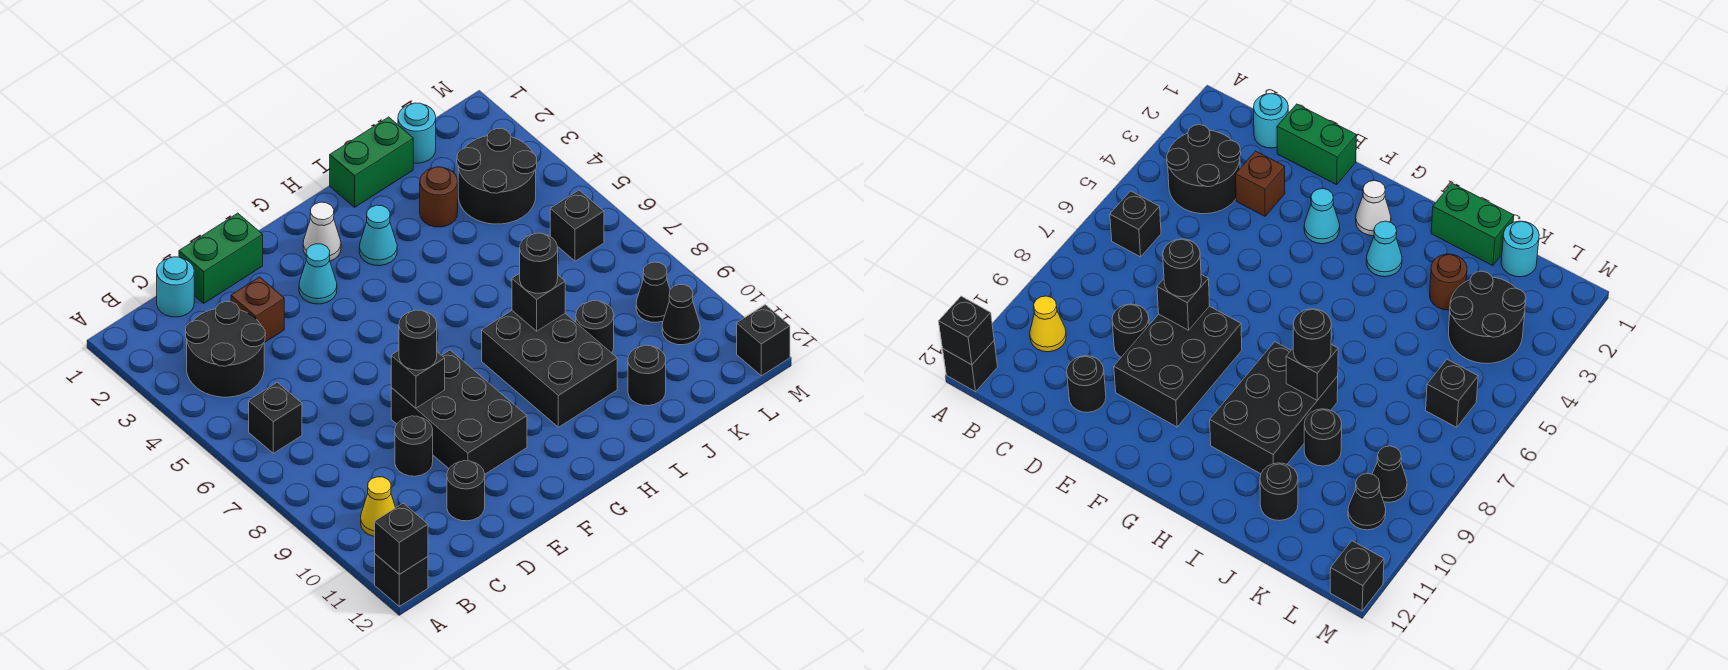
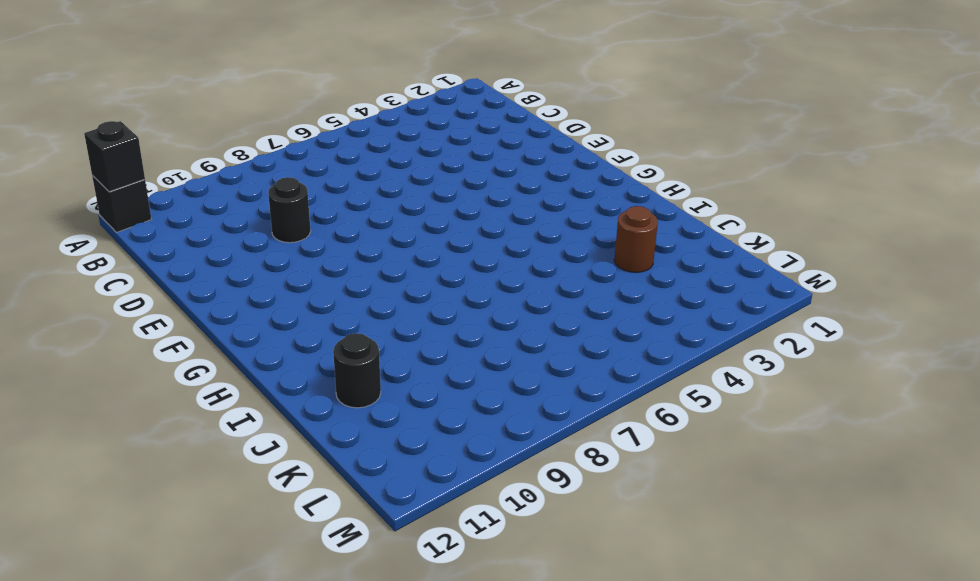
none -> black round brick B3:C4 level 1
none -> black brick B6 level 1
none -> yellow cone B10 level 1

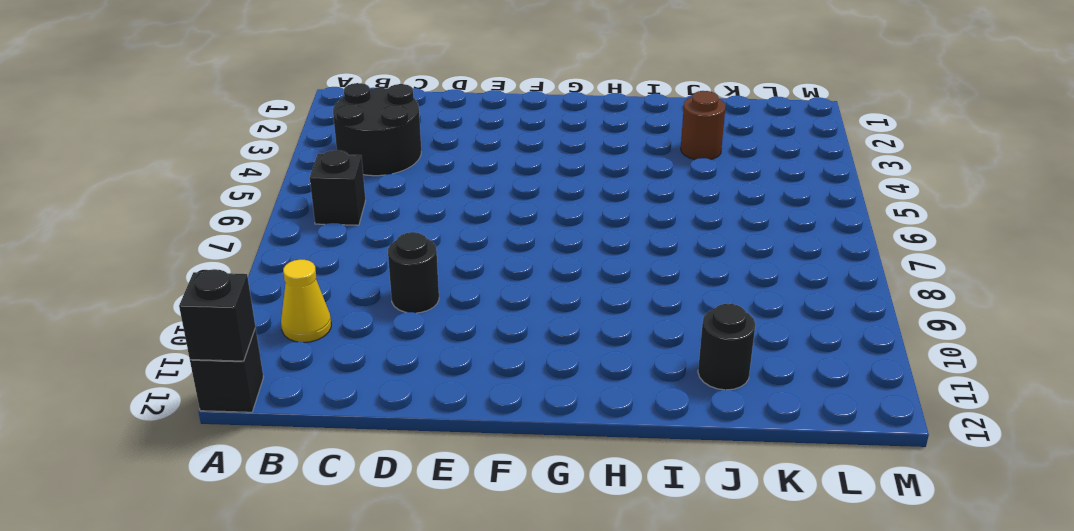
none -> cyan round brick C1 level 1
none -> green brick D1:E1 level 1
none -> brown brick D3 level 1

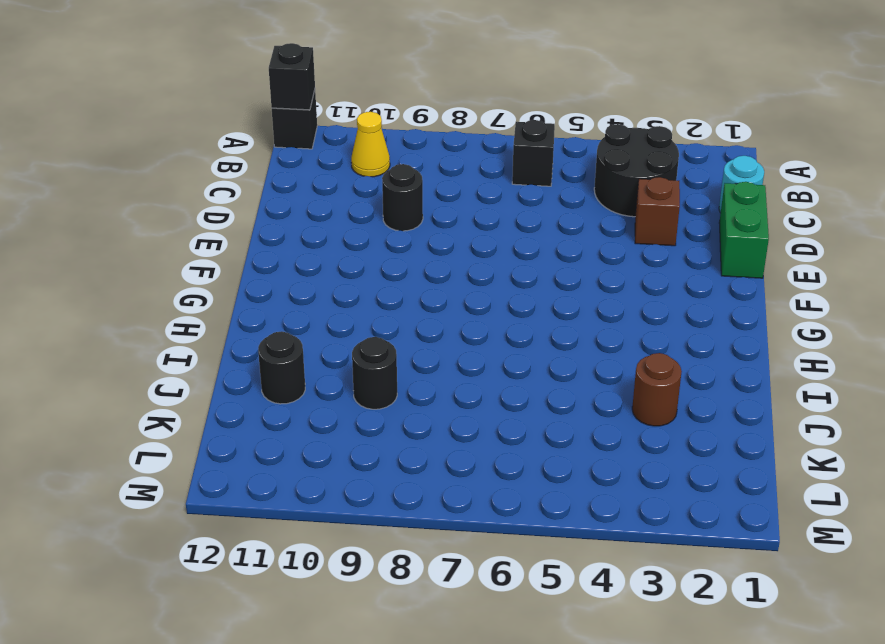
none -> black round brick D11 level 1
none -> black brick E8:F10 level 1
none -> cyan cone F3 level 1

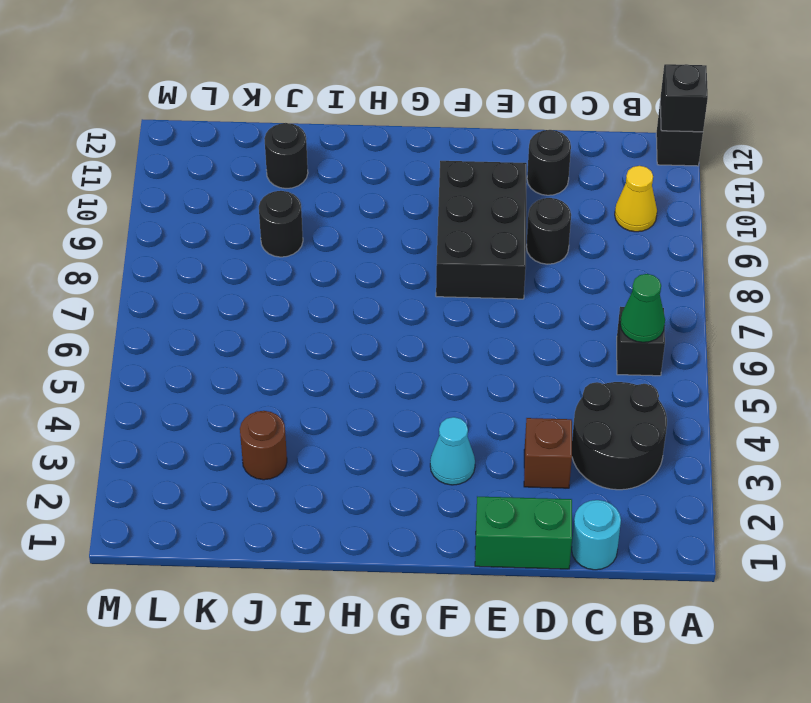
green cone B6 level 2 -> none
none -> white cone G2 level 1
none -> cyan cone H3 level 1
none -> black brick H8:I10 level 1

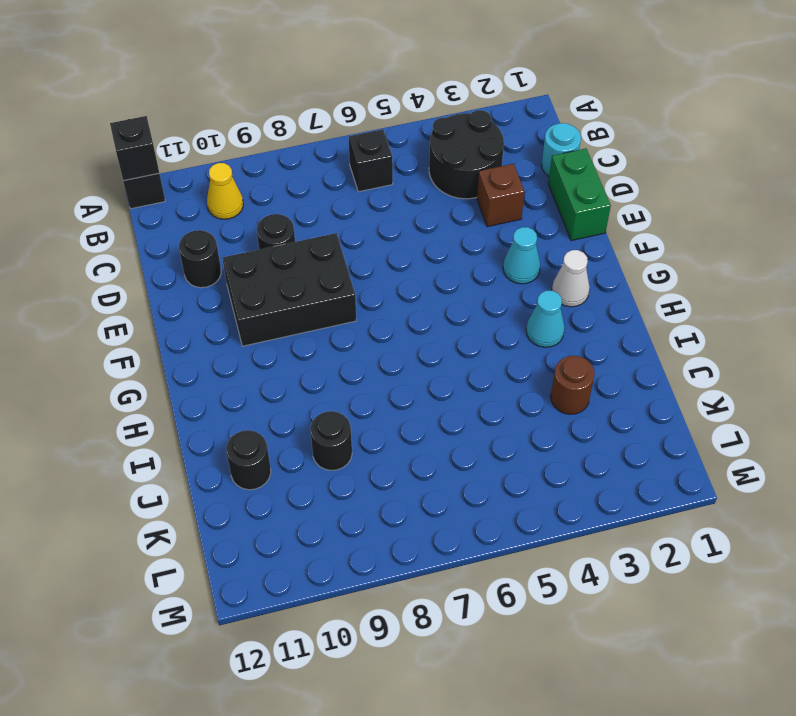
none -> black brick H8:I10 level 1
none -> green brick I1:J1 level 1
none -> cyan round brick K1 level 1

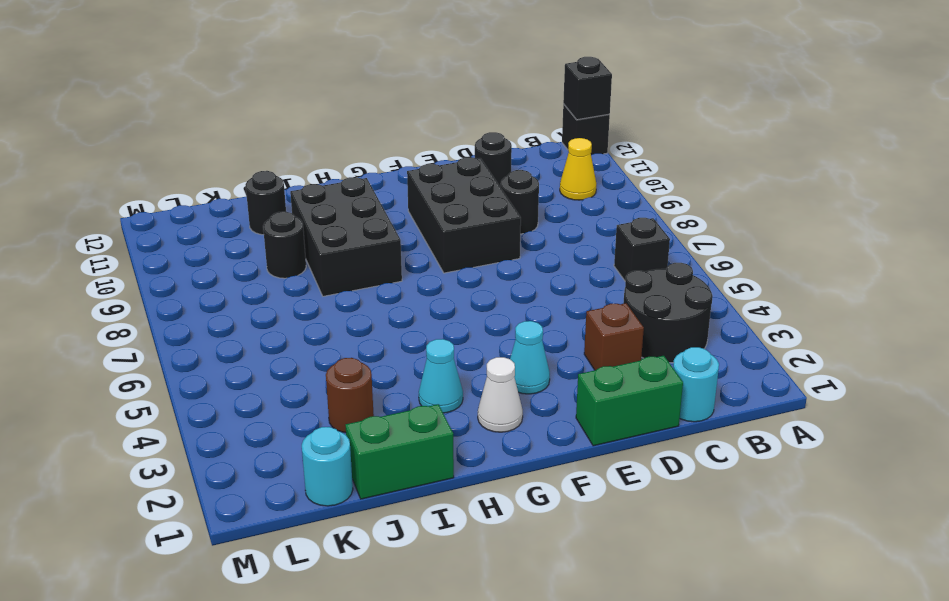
none -> black round brick K3:L4 level 1
none -> black brick L6 level 1
none -> black cone L9 level 1

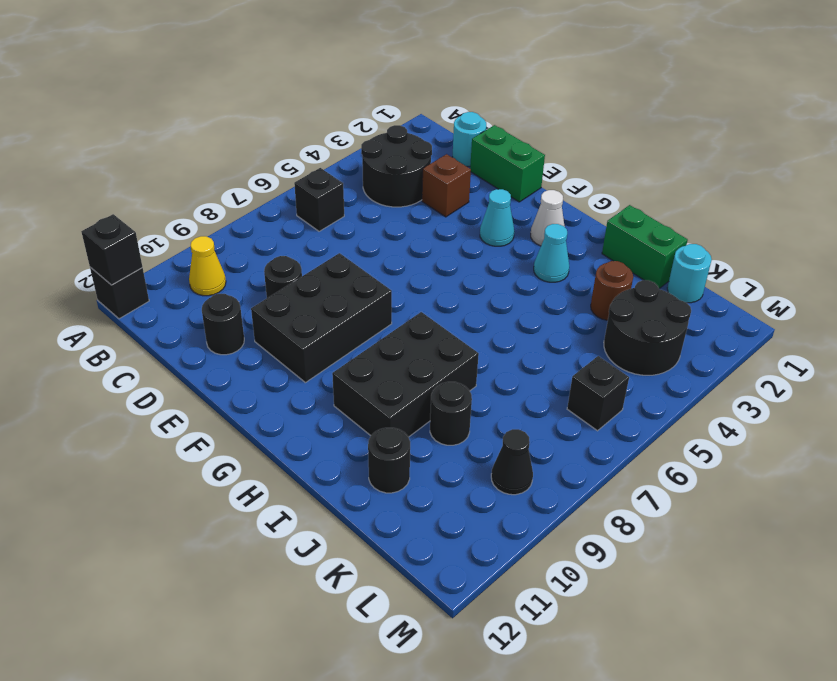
none -> black cone L10 level 1
none -> black brick M12 level 1
none -> black brick E8 level 2

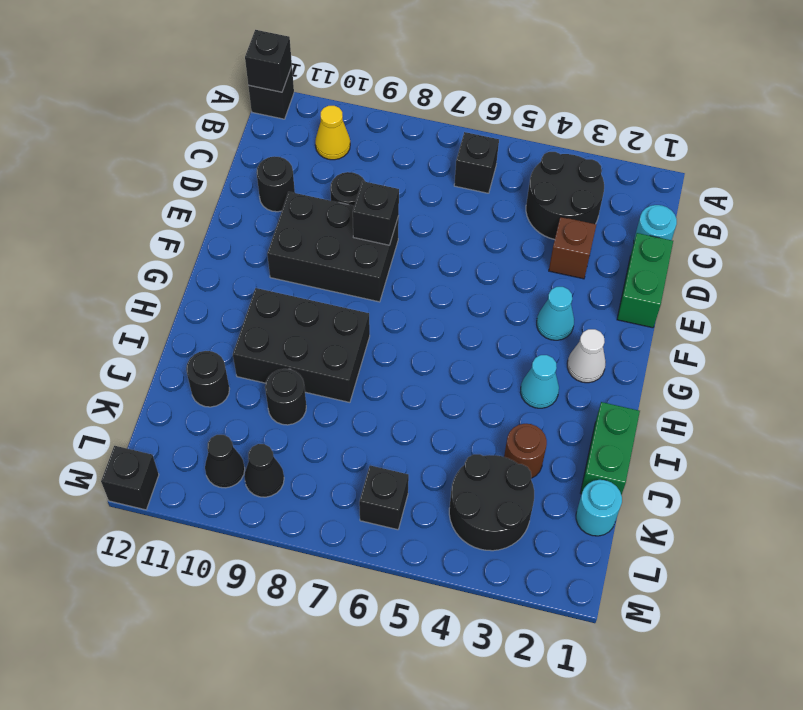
none -> black brick I8 level 2
none -> black round brick E8 level 3
none -> black round brick I8 level 3

